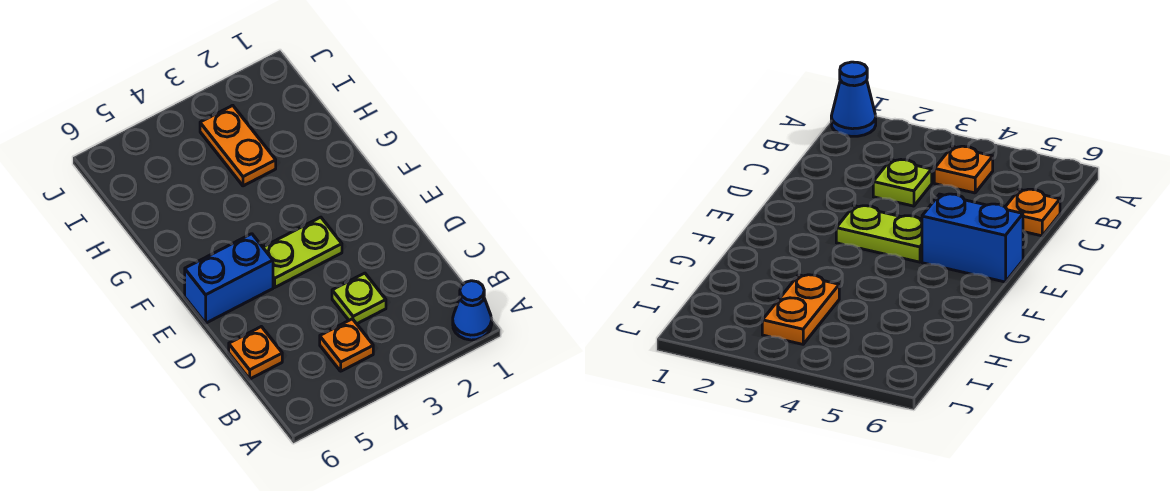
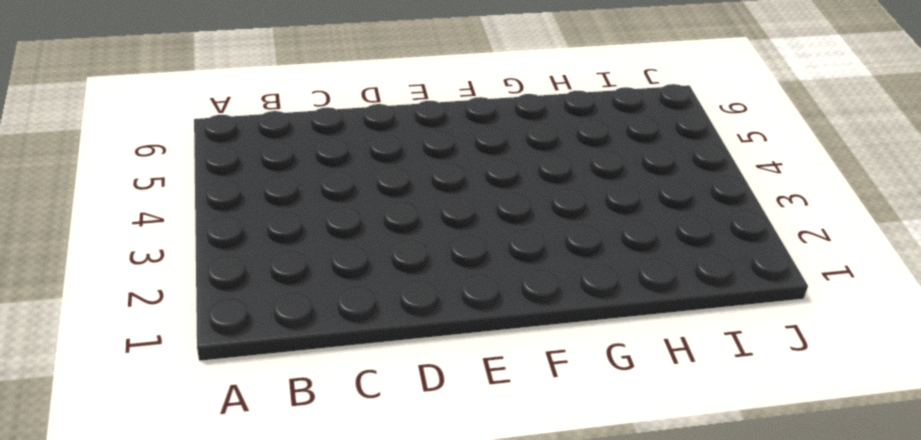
none -> blue cone A1 level 1
none -> orange plate B4 level 1

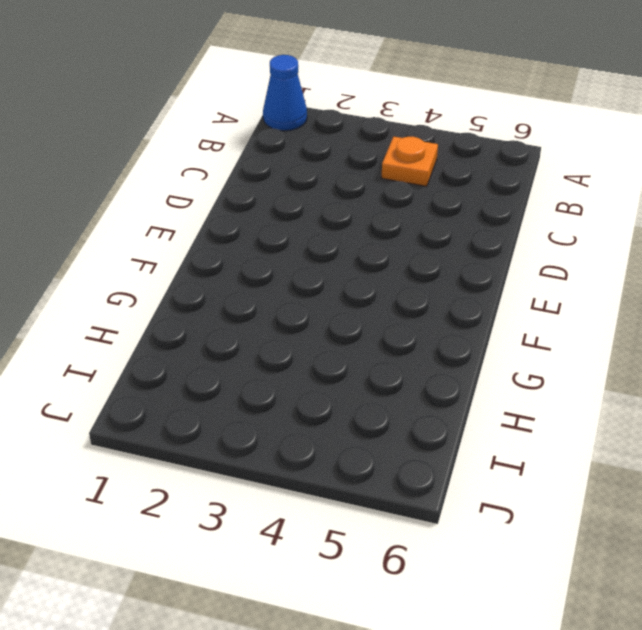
none -> lime plate C3 level 1
none -> orange plate C6 level 1

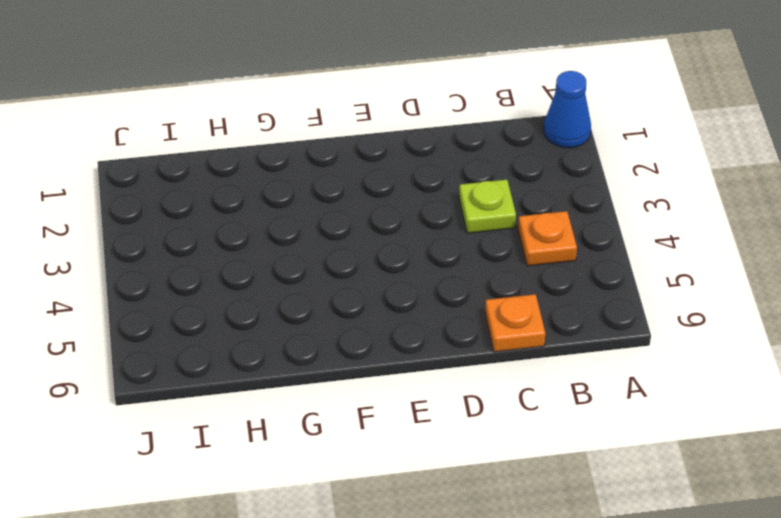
none -> lime plate E3:E4 level 1
none -> blue brick E5:E6 level 1

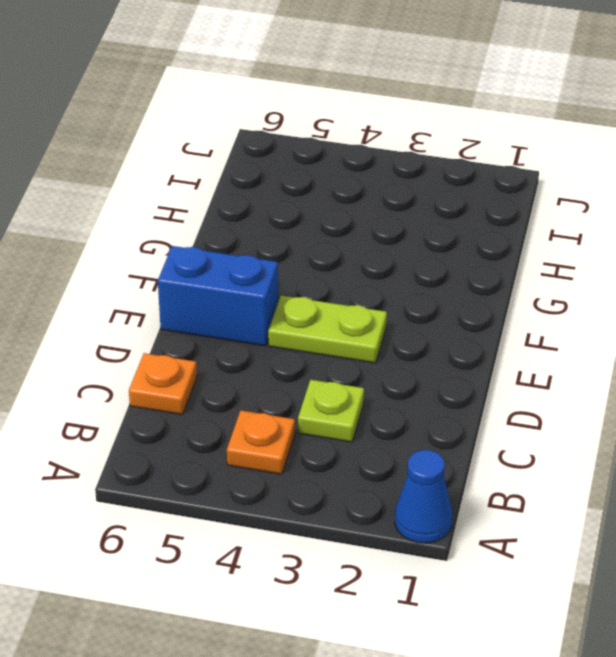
none -> orange plate H3:I3 level 1

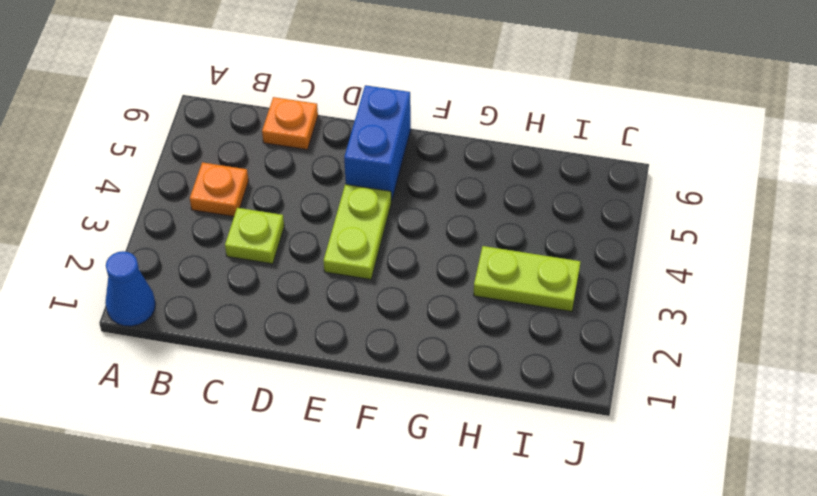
lime plate H3:I3 level 1 -> orange plate H3:I3 level 1

